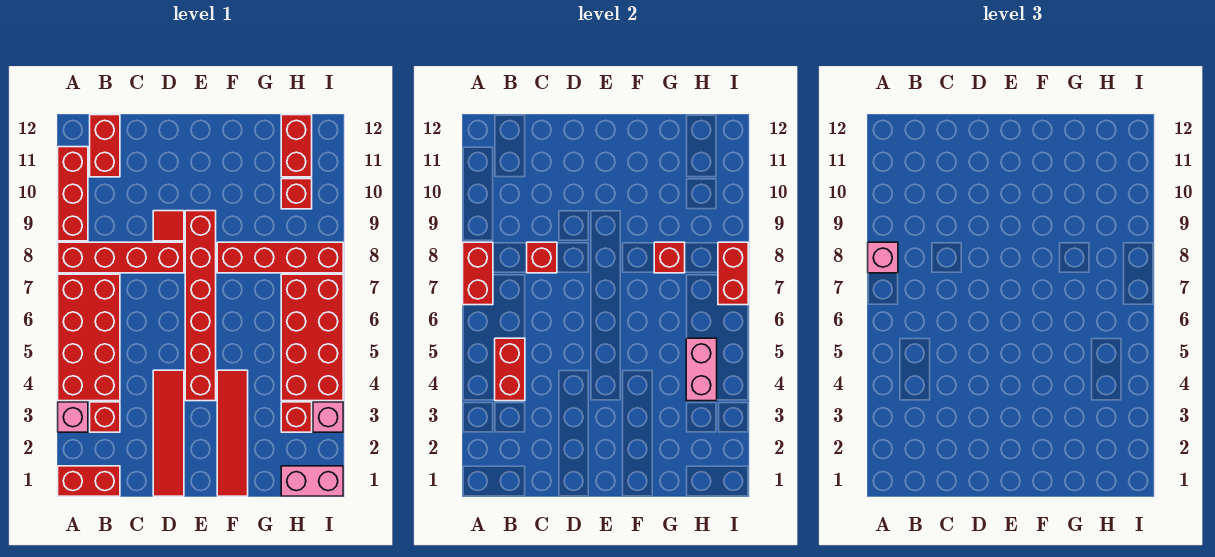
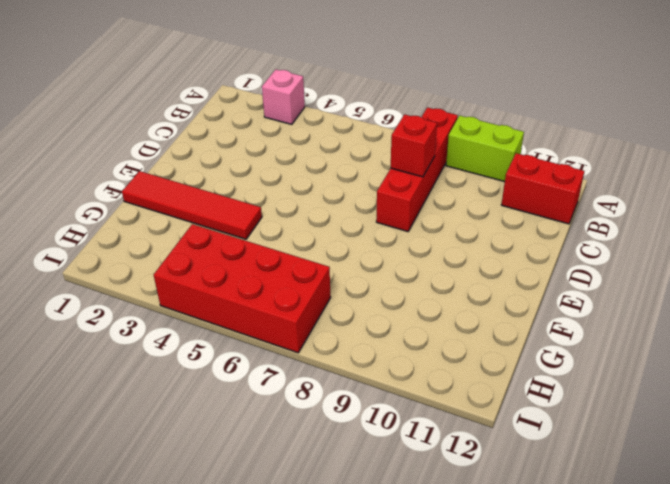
lime brick A9:A10 level 1 -> red brick A9:A11 level 1
none -> red brick A1:B1 level 1
none -> red brick A4:B7 level 1
none -> red brick B3 level 1

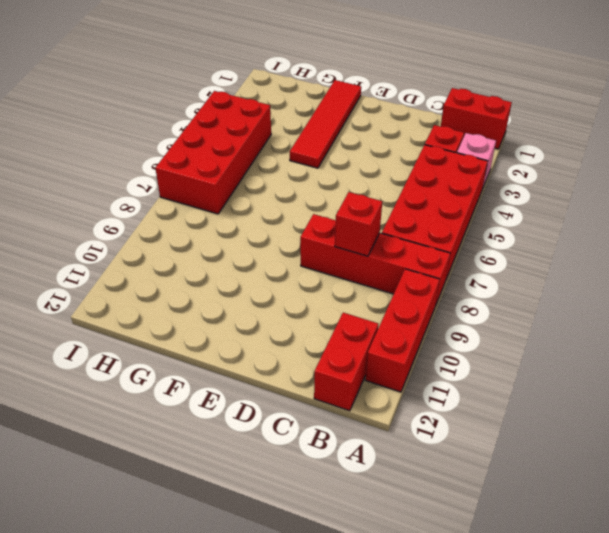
none -> red tile D1:D4 level 1
none -> red tile D9 level 1
none -> red brick E4:E9 level 1

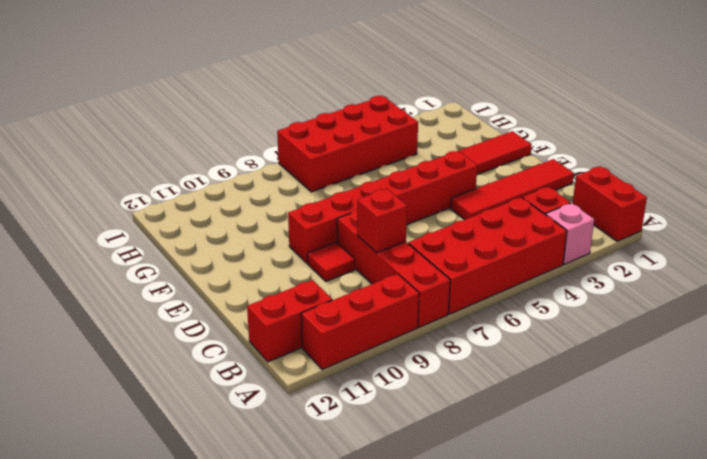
none -> red brick F8:I8 level 1
none -> pink brick H1:I1 level 1
none -> red brick H3 level 1

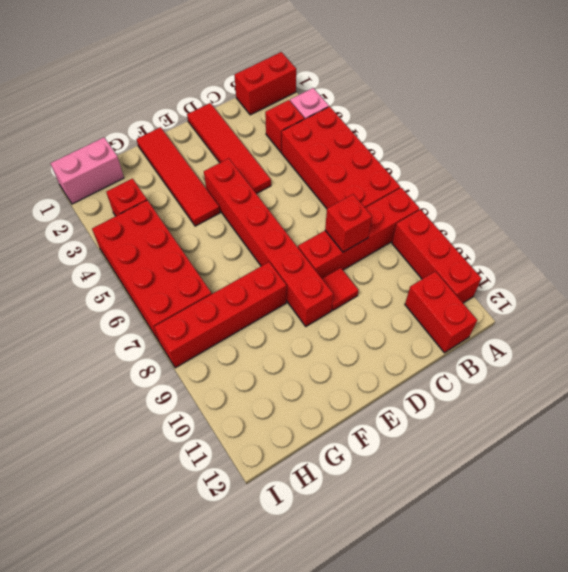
none -> red brick H10 level 1
none -> red brick H11:H12 level 1
none -> pink brick I3 level 1

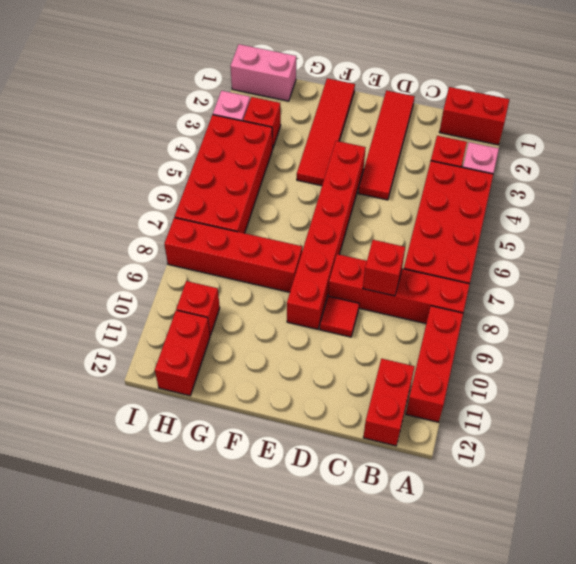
none -> red brick A7:A8 level 2
none -> red brick B4:B5 level 2
none -> red brick G8 level 2

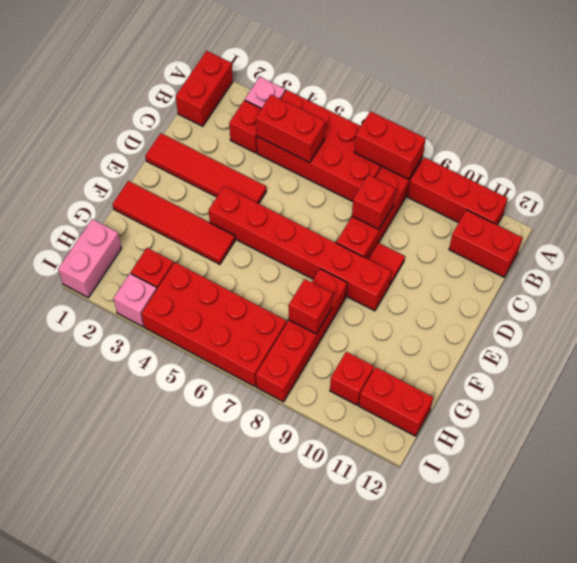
none -> pink brick H4:H5 level 2
none -> red brick I7:I8 level 2
none -> pink brick A8 level 3

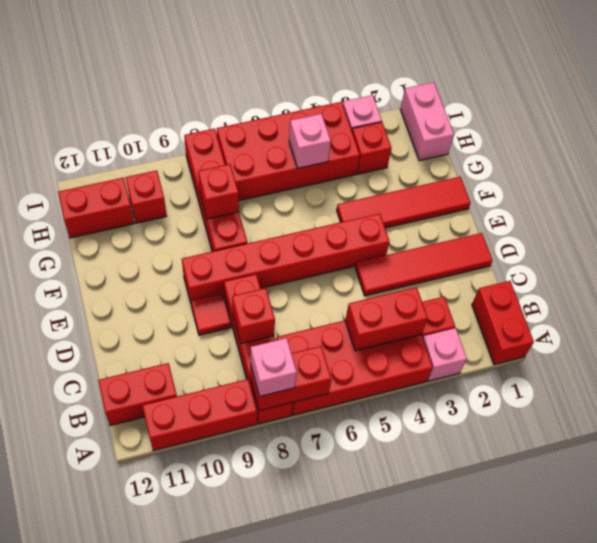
pink brick H5 level 2 -> pink brick H4:H5 level 2
none -> red brick I7:I8 level 2

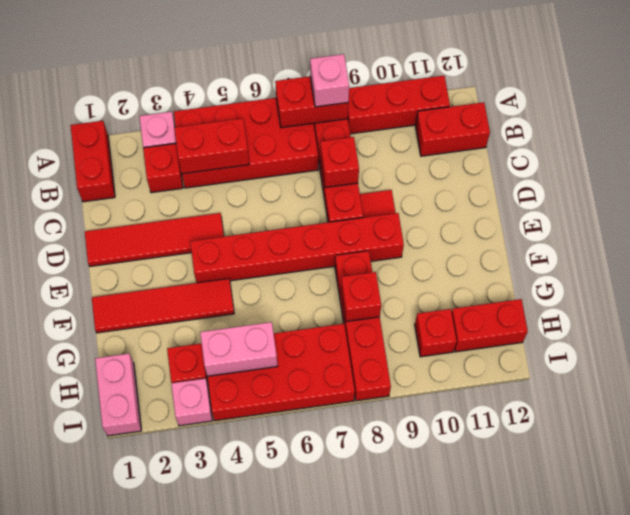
none -> red brick I7:I8 level 2

